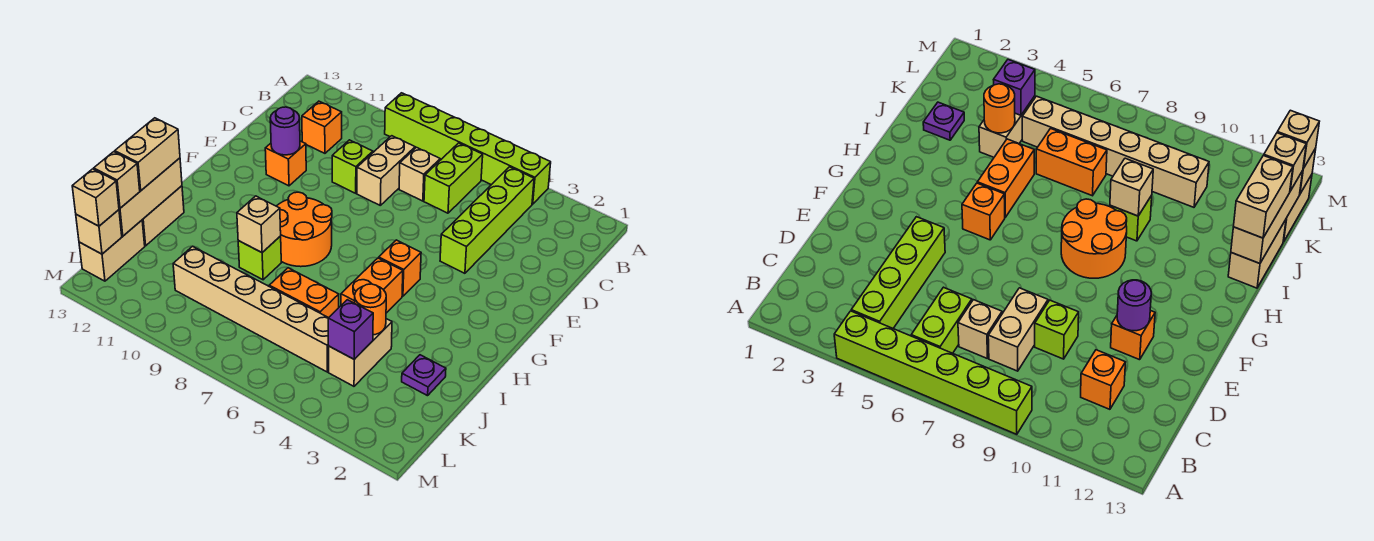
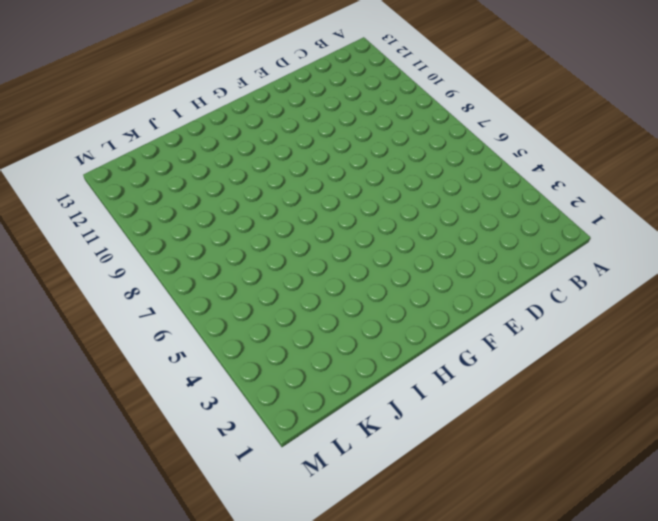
none -> lime brick A4:A9 level 1
none -> lime brick B4:E4 level 1
none -> lime brick B6:C6 level 1

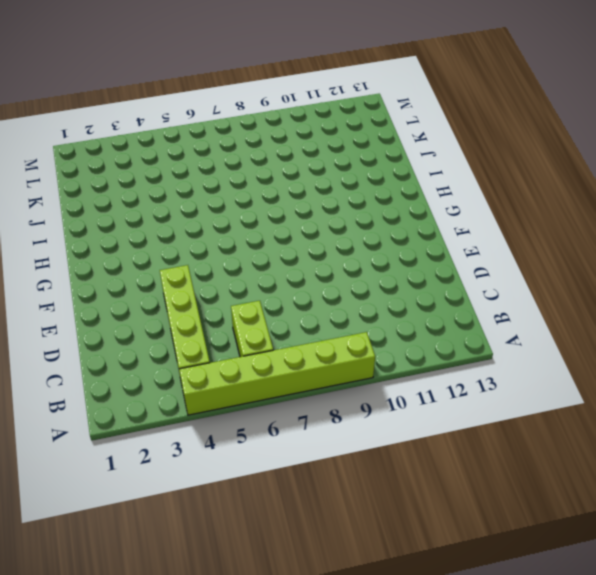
none -> tan brick C7 level 1
none -> tan brick C8:D8 level 1
none -> orange brick C11 level 1

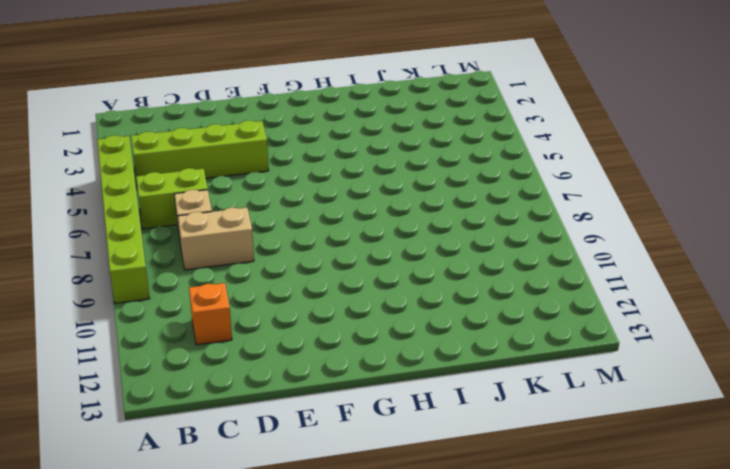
none -> lime brick D9 level 1
none -> orange brick E11 level 1
none -> orange brick G5 level 1

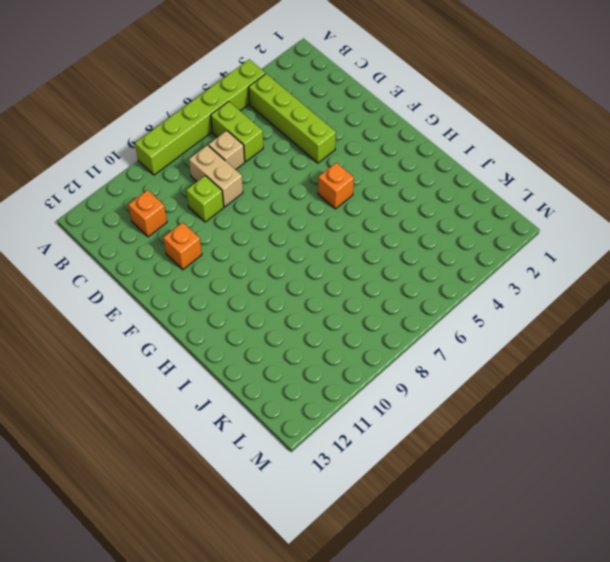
none -> orange round brick G8:H9 level 1
none -> orange brick H5:I5 level 1
none -> lime brick I9 level 1

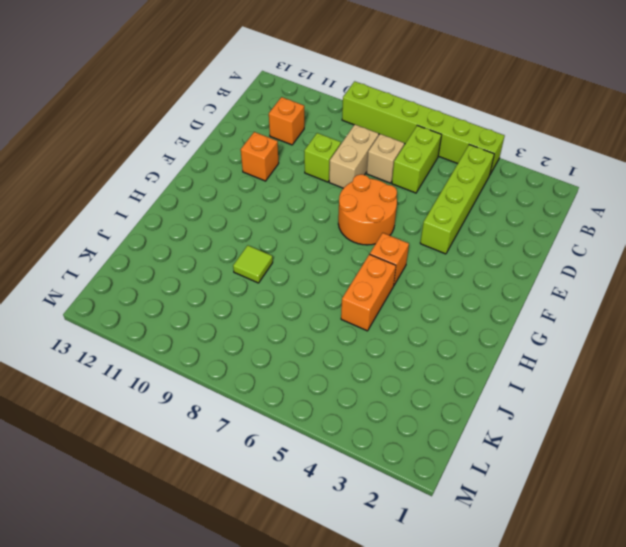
orange round brick E6:F7 level 1 -> orange round brick G8:H9 level 1
lime tile I9 level 1 -> lime brick I9 level 1
none -> tan brick I13:J13 level 1
none -> purple plate J2 level 1
none -> tan brick J4:K4 level 1

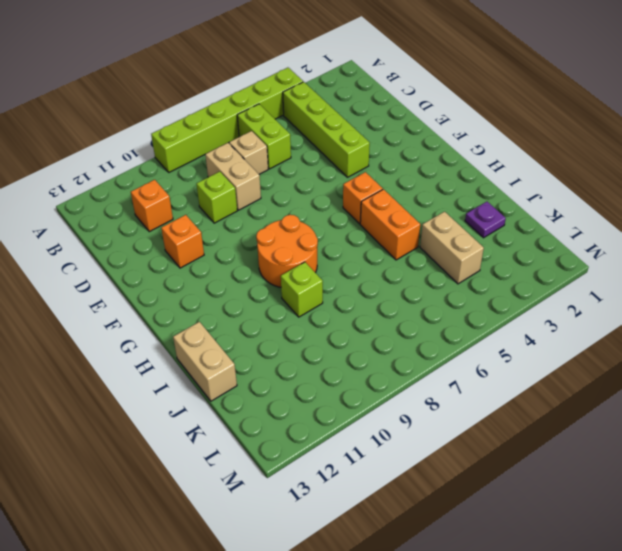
none -> orange brick J6:J7 level 1
none -> tan brick K5:K10 level 1
none -> tan brick K13:L13 level 1

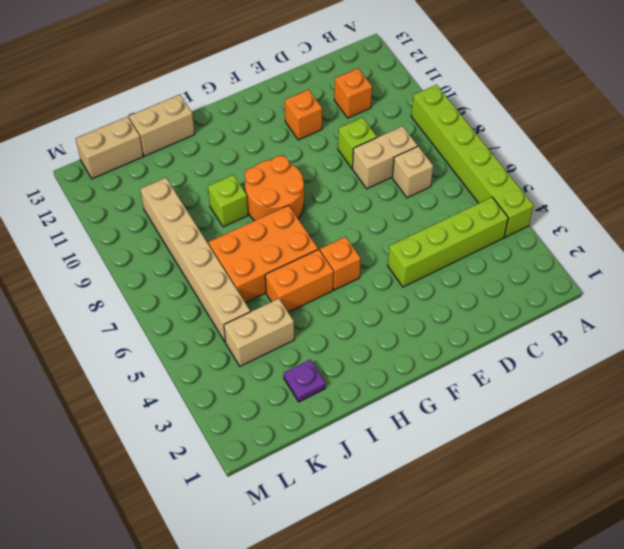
orange brick H6:J7 level 1 -> orange brick J6:J7 level 1
none -> lime brick B6:C6 level 1
none -> purple round brick E11 level 2
none -> tan brick I9 level 2

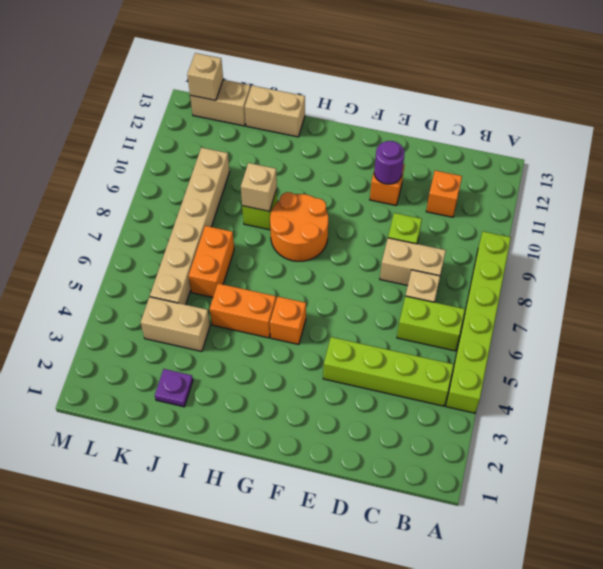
none -> tan brick I13:K13 level 2
none -> orange round brick J4 level 2
none -> purple brick K4 level 2

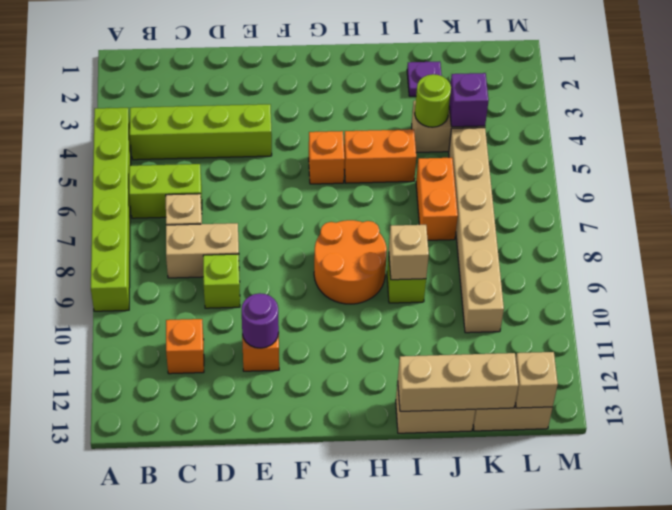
lime round brick J4 level 2 -> orange round brick J4 level 2
none -> tan brick I13:J13 level 3
none -> tan brick K13 level 3
none -> tan brick L13 level 3

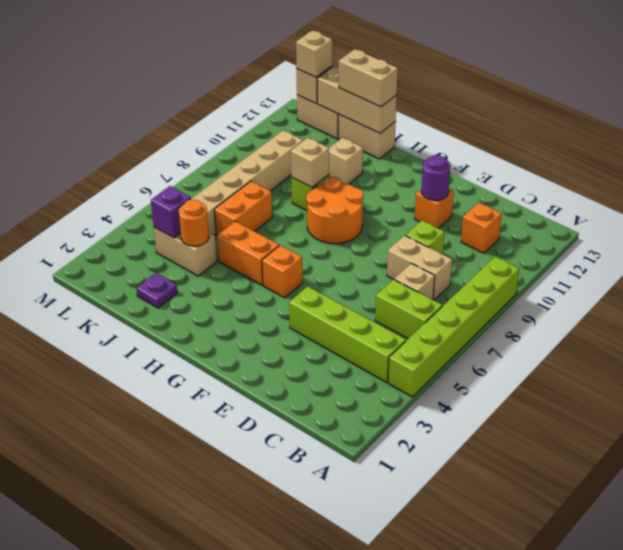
tan brick I11 level 1 -> tan brick K13 level 3

